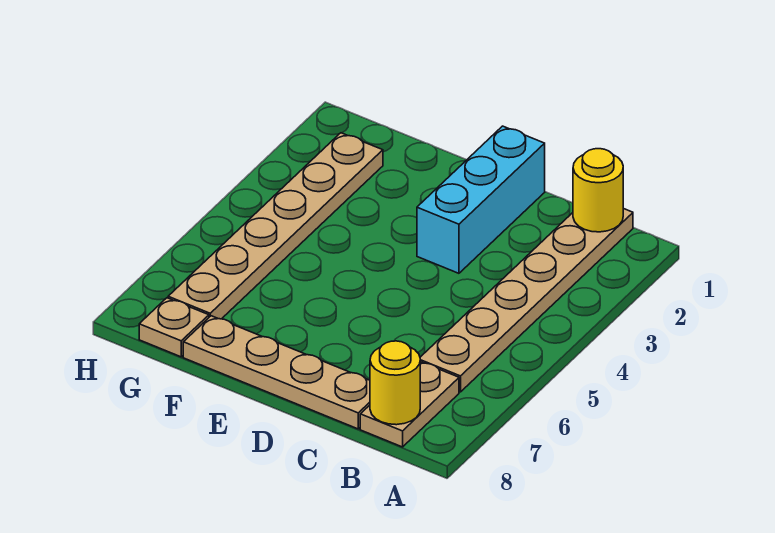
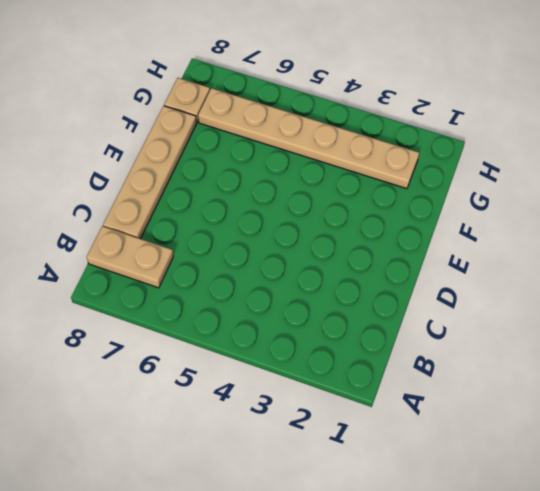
none -> tan plate B1:B6 level 1
none -> cyan brick D1:D3 level 1

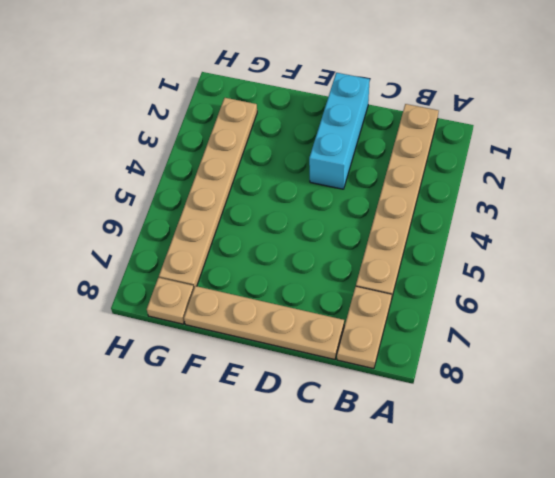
none -> yellow round brick B1 level 2
none -> yellow round brick B8 level 2

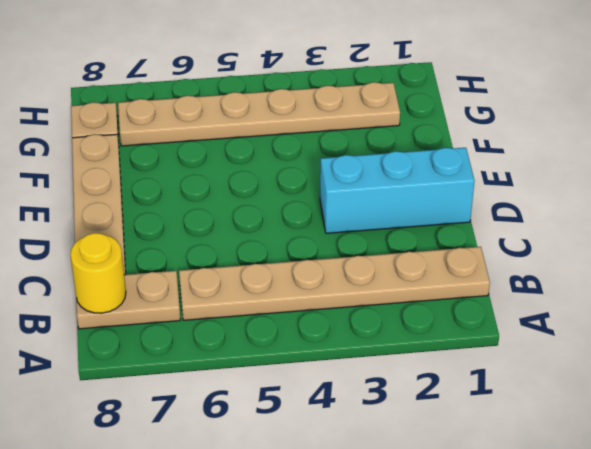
none -> yellow round brick B1 level 2

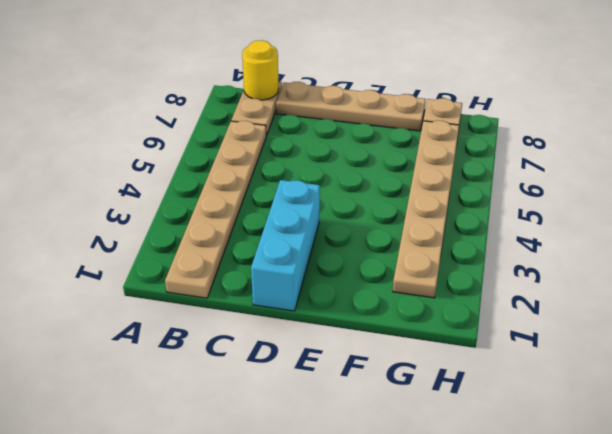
none -> yellow round brick B1 level 2

